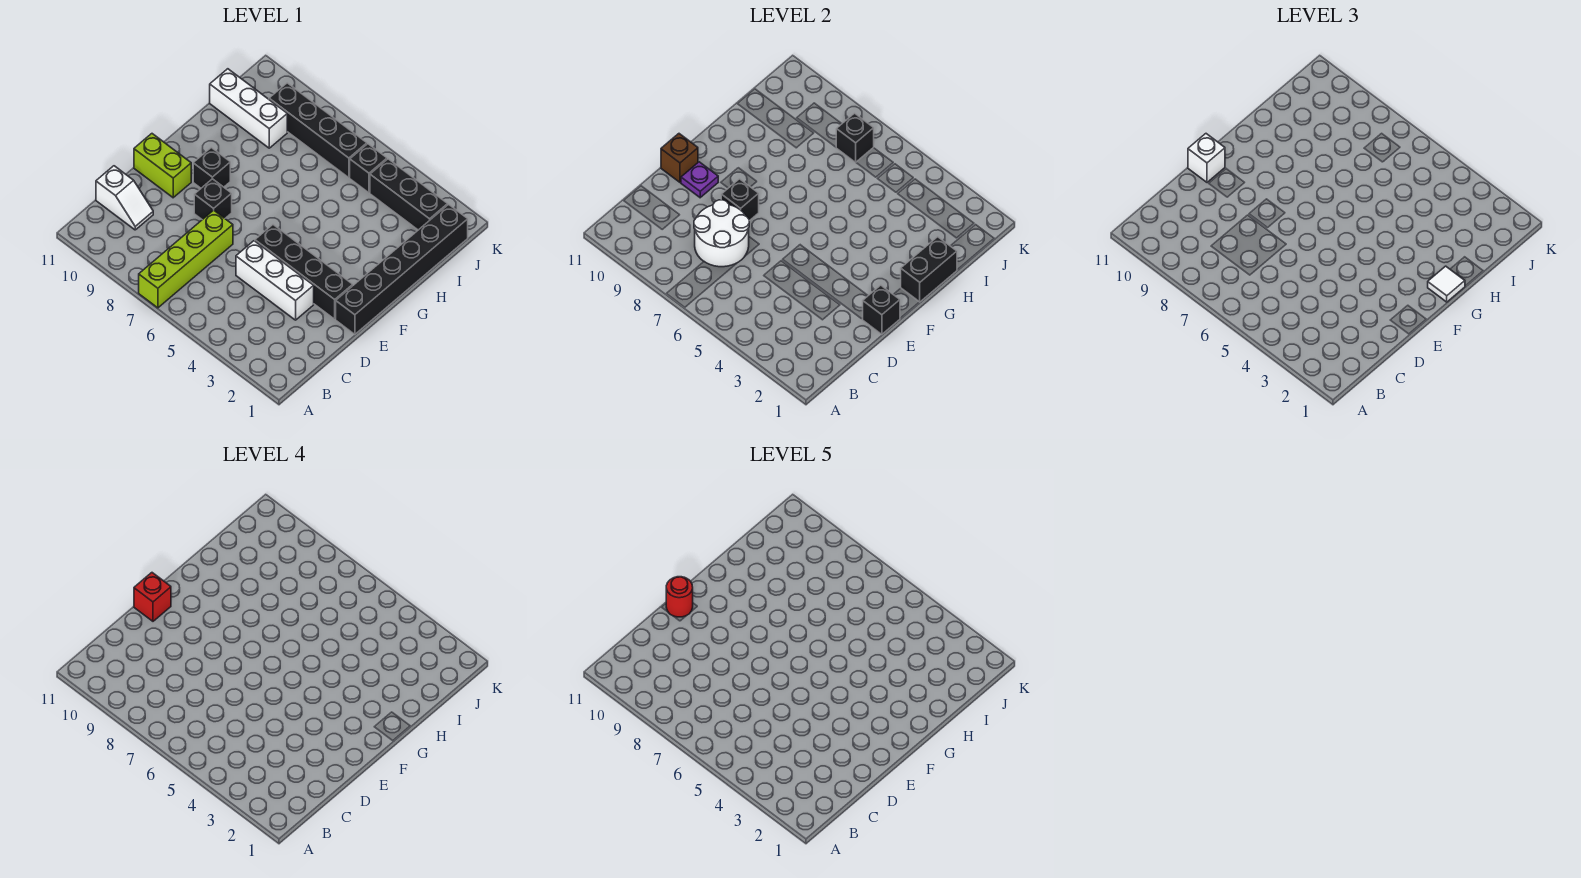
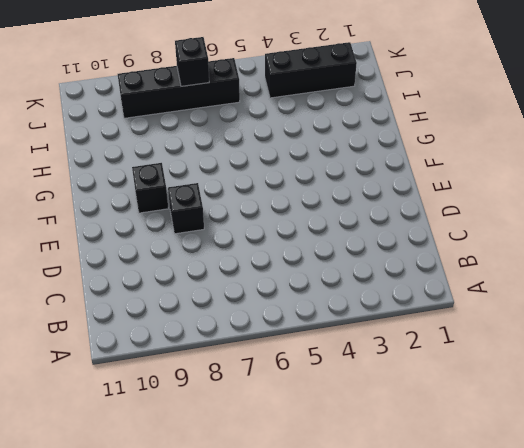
none -> lime brick A7:D7 level 1
none -> white slope C10:C11 level 1 top 11
none -> white brick D3:D5 level 1

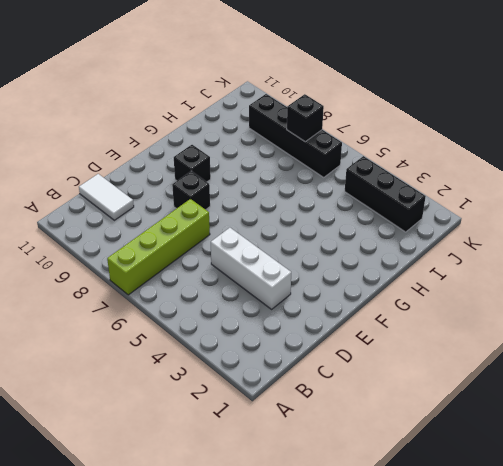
white tile C10:C11 level 1 -> white slope C10:C11 level 1 top 11
none -> black brick E1:J1 level 1
none -> black brick E2:E5 level 1
none -> lime brick E10:E11 level 1

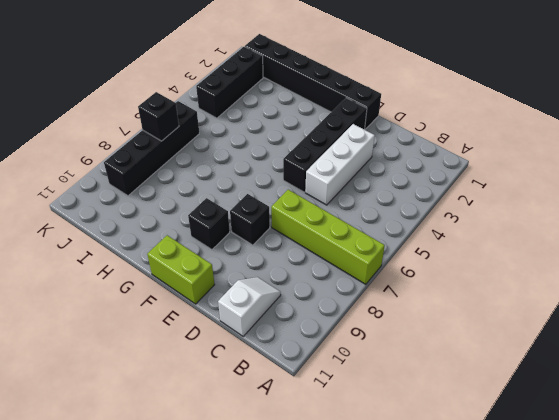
lime brick E11:F11 level 1 -> lime brick E10:E11 level 1
none -> white brick I9:I11 level 1
none -> black brick J5 level 1
none -> white round brick C7:D8 level 2

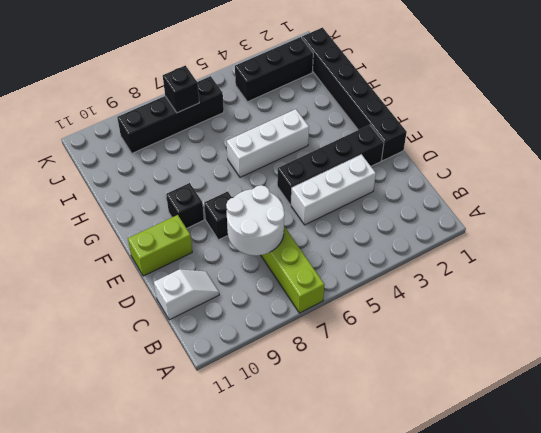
white brick G4:G6 level 1 -> white brick I9:I11 level 1
none -> black brick J5 level 1
none -> black brick E1 level 2
none -> black brick E8 level 2

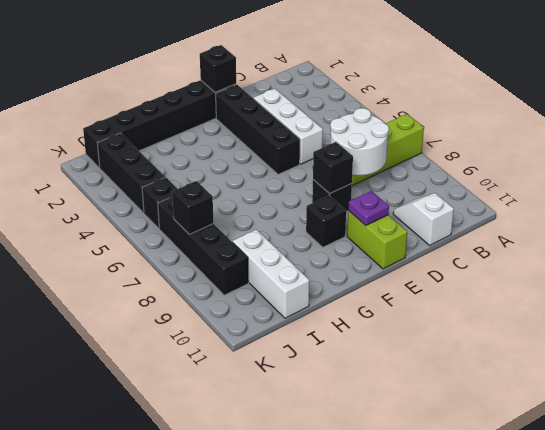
none -> brown brick E11 level 2
none -> black brick G1:H1 level 2
none -> white brick E11 level 3

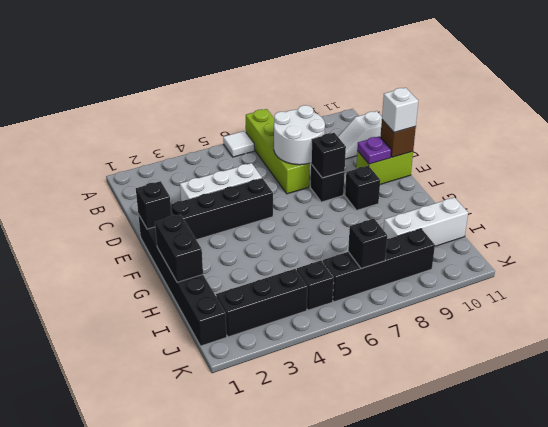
white tile A6 level 1 -> white tile G1 level 3
none -> red brick E11 level 4
none -> red round brick E11 level 5

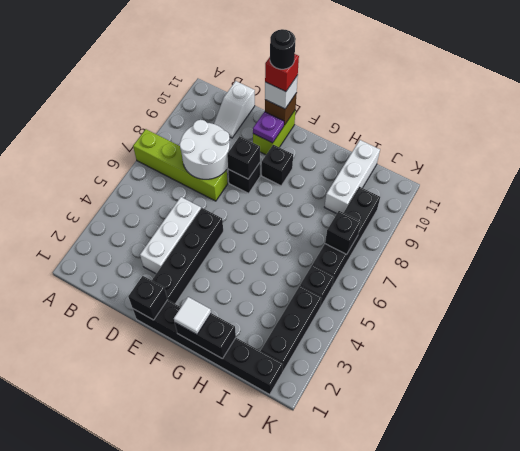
black round brick E11 level 5 -> red round brick E11 level 5

